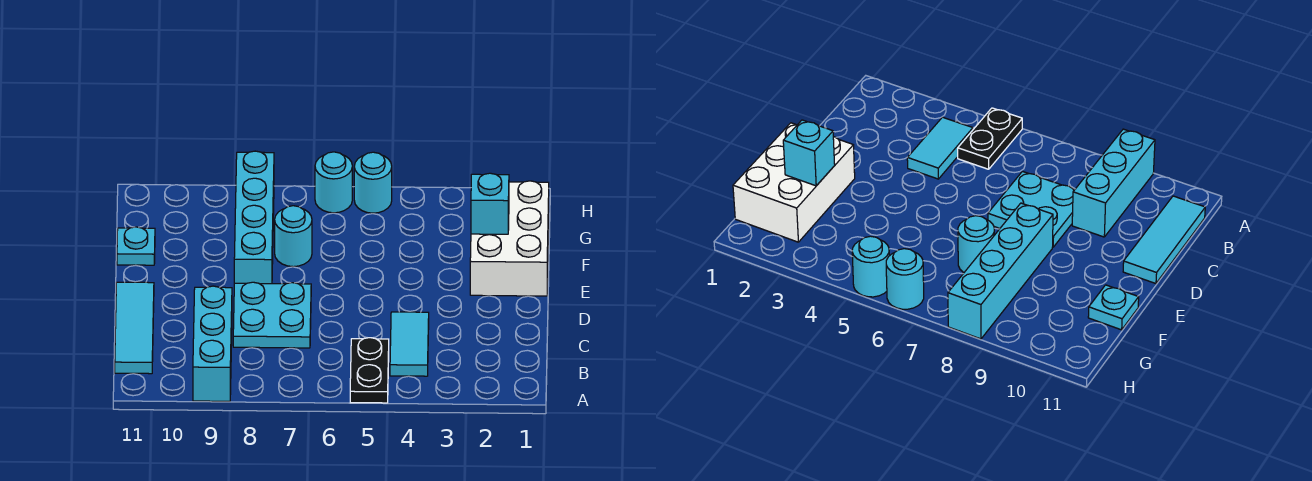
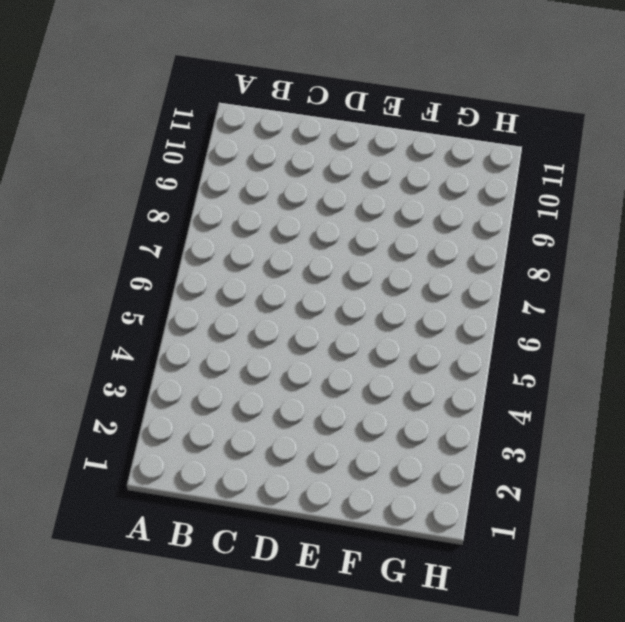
none -> black plate A5:B5 level 1
none -> cyan brick A9:C9 level 1
none -> cyan tile B4:C4 level 1

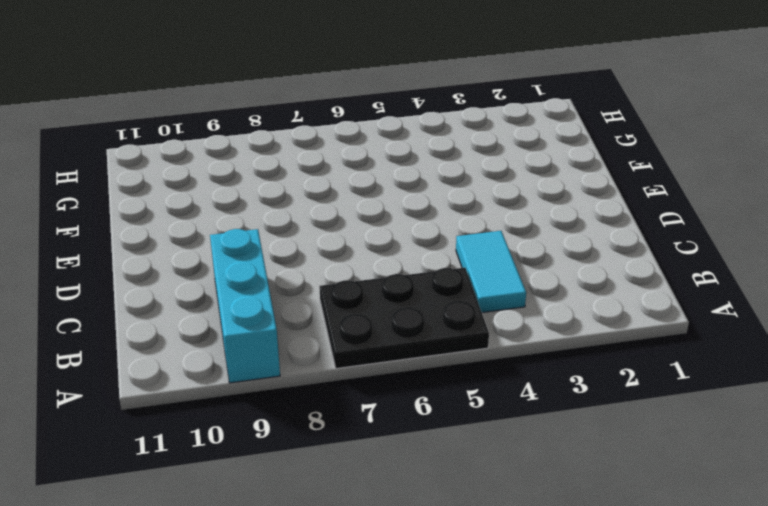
black plate A5:B7 level 1 -> black plate A5:B5 level 1
none -> cyan tile B11:D11 level 1
none -> cyan plate C7:D8 level 1
none -> white brick E1:G2 level 1

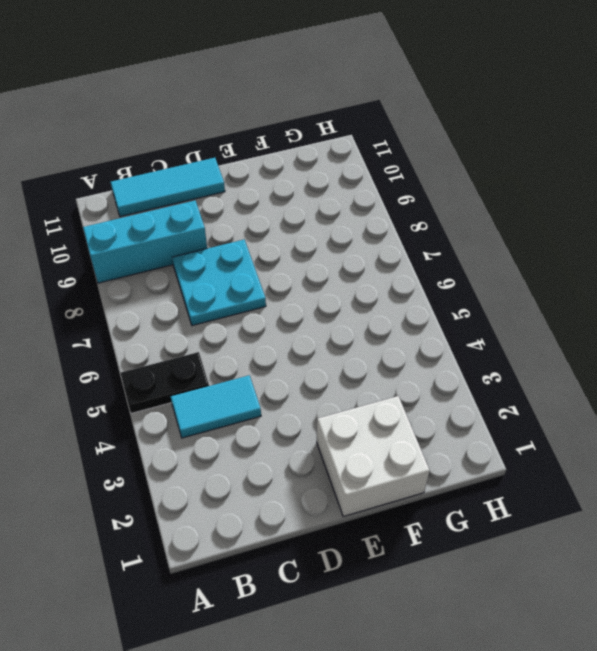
white brick E1:F2 level 1 -> white brick E1:G2 level 1
none -> cyan brick E8:H8 level 1
none -> cyan round brick F7 level 1
none -> cyan plate F11 level 1

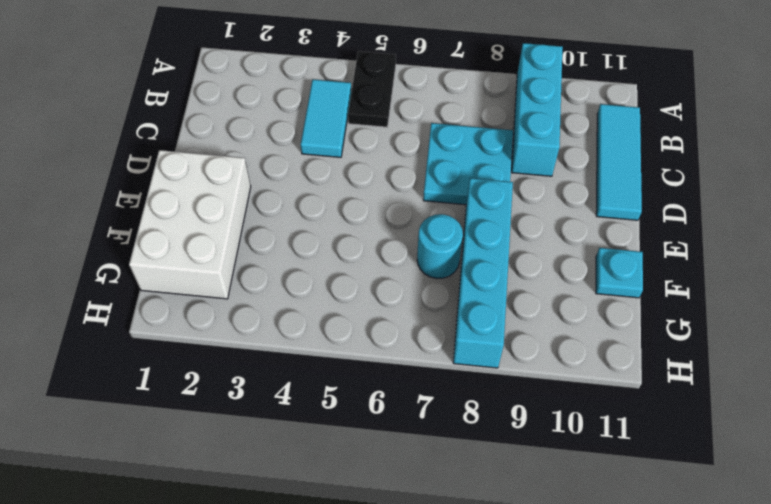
none -> cyan round brick H5 level 1
none -> cyan round brick H6 level 1
none -> cyan brick F2 level 2

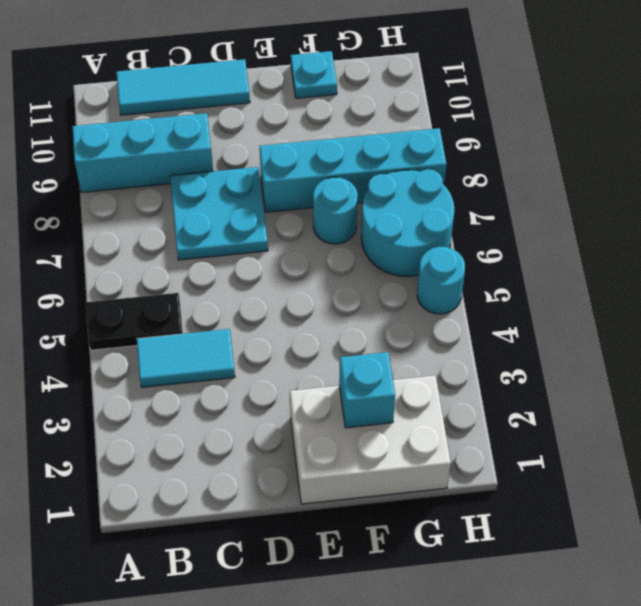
cyan round brick G6:H7 level 1 -> cyan round brick H6 level 1

